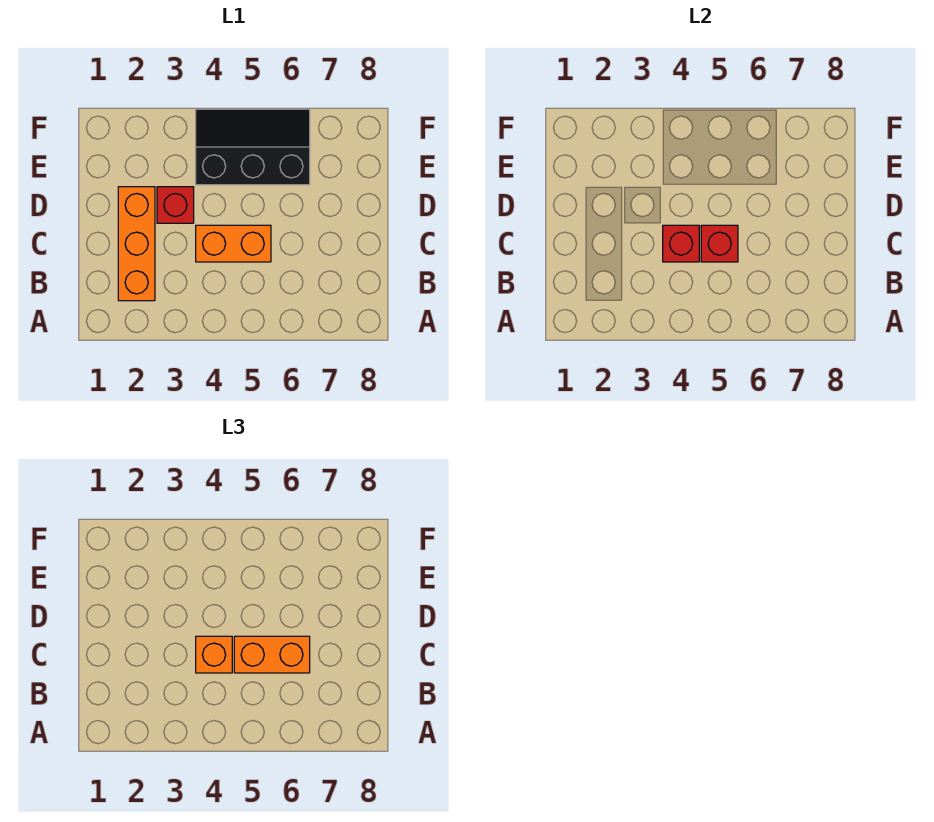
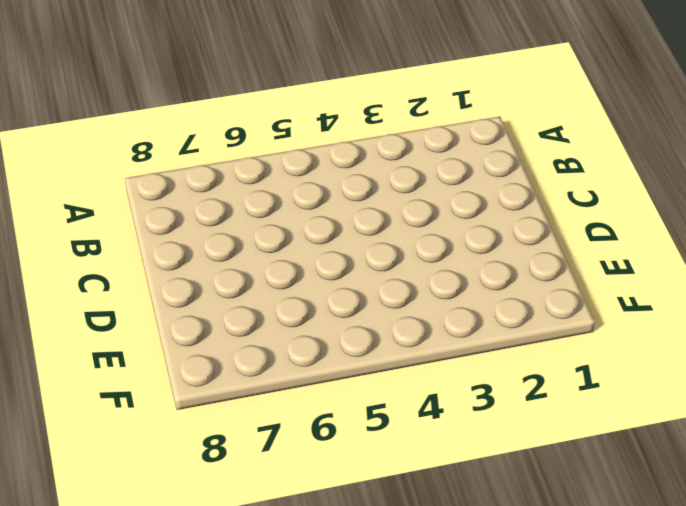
none -> orange brick B2:D2 level 1
none -> orange brick C4:C5 level 1

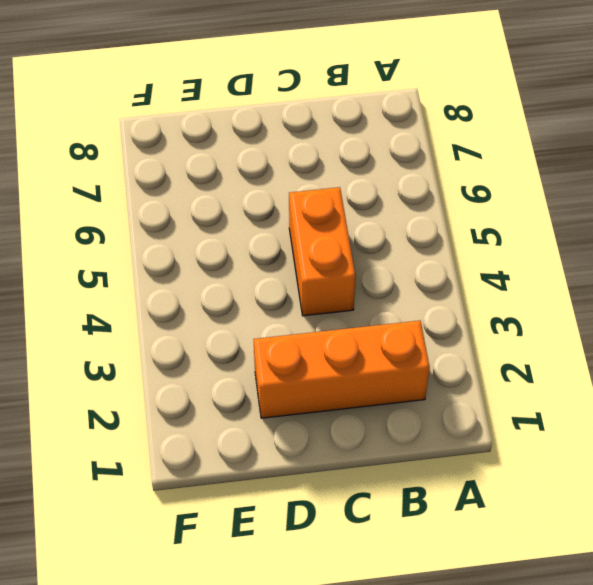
none -> red brick D3 level 1
none -> black slope E4:F6 level 1 top E

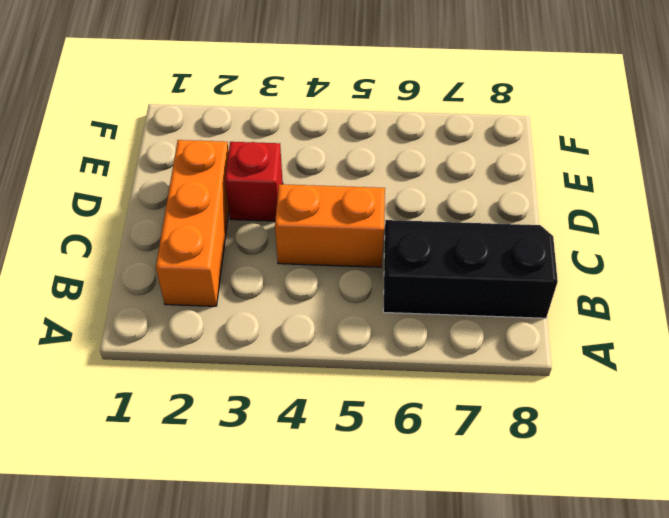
black slope B6:C8 level 1 top B -> black slope E4:F6 level 1 top E
none -> red brick C4 level 2
none -> red brick C5 level 2

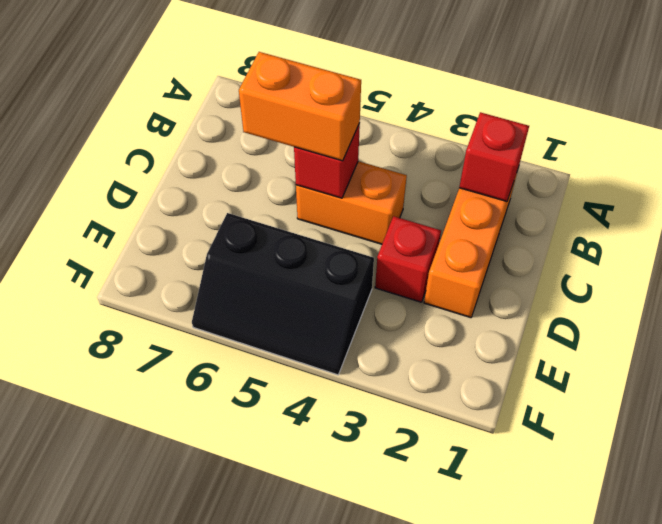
red brick B2 level 2 -> red brick C4 level 2
none -> orange brick C4 level 3

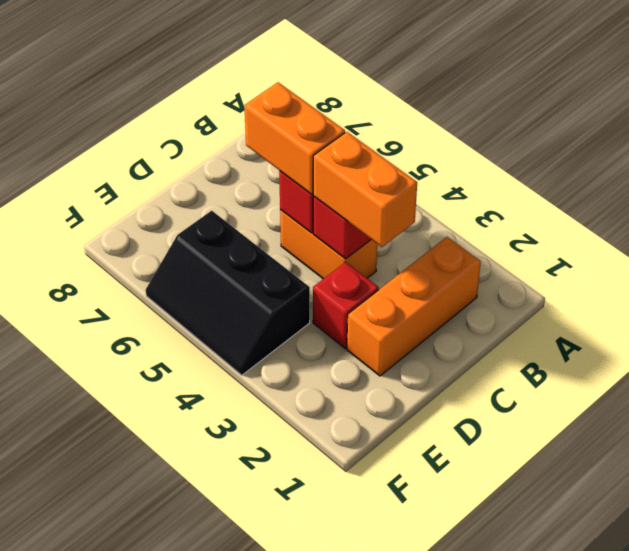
orange brick C3:C4 level 3 -> orange brick C4 level 3

